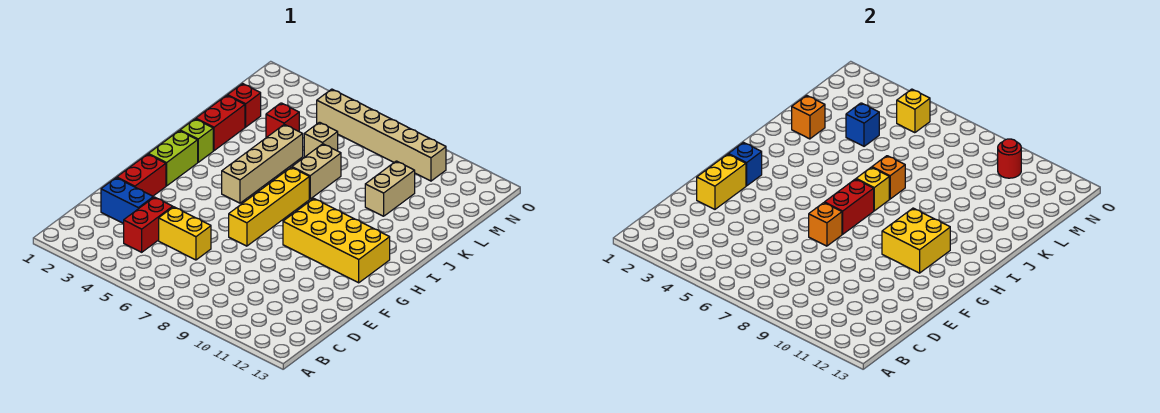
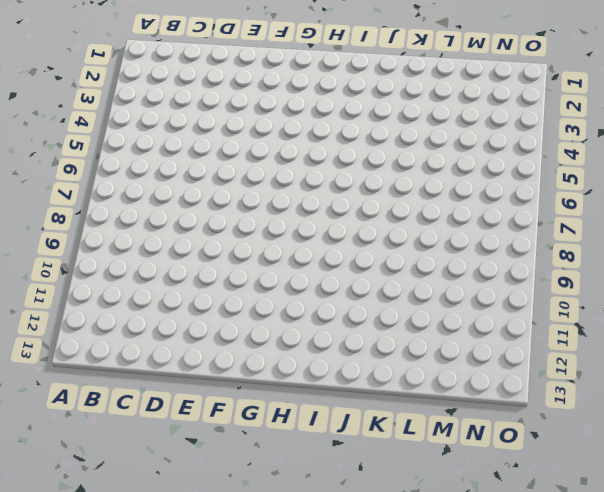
none -> red brick C4:D4 level 1
none -> blue brick D2:D3 level 1
none -> yellow brick D5:D6 level 1

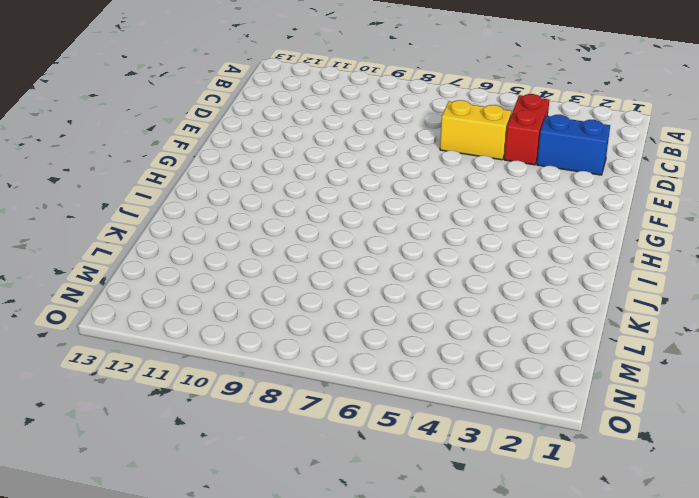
none -> red brick E2:F2 level 1
none -> yellow brick F7:I7 level 1
none -> lime brick G2:H2 level 1

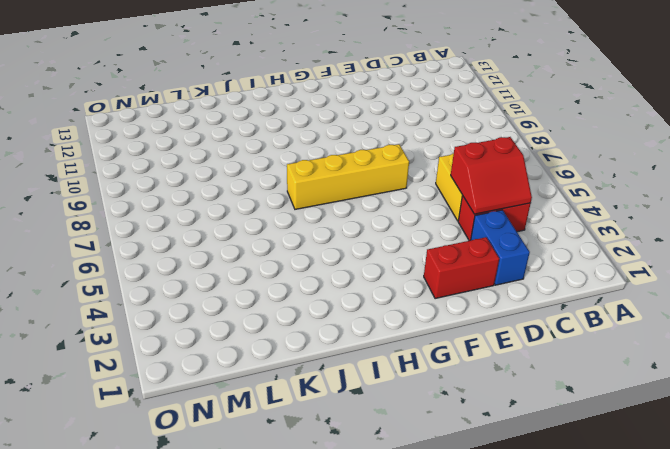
red slope C4:D5 level 2 top 5 -> none
none -> lime brick G2:H2 level 1
none -> yellow brick G9:H12 level 1
none -> tan brick H5:K5 level 1

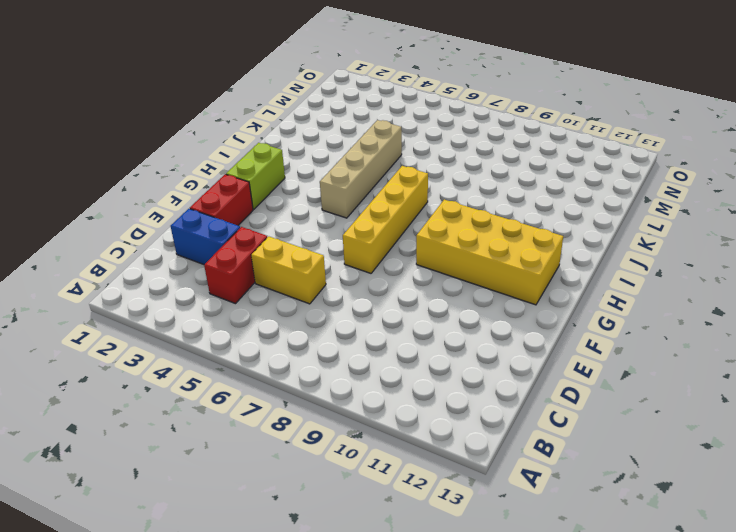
none -> lime brick I2 level 1
none -> red brick J2:K2 level 1
none -> tan brick J7:K7 level 1

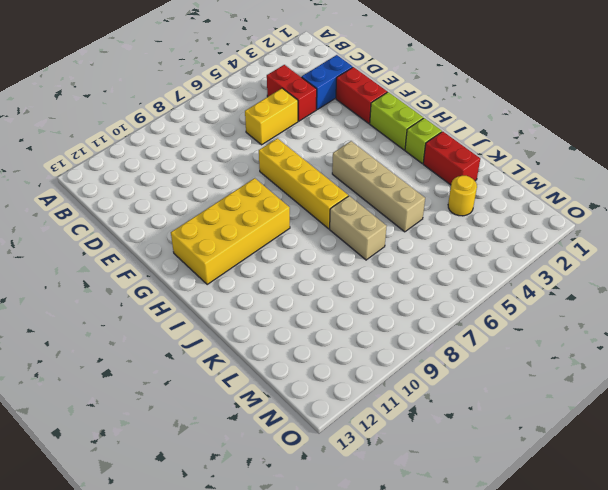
yellow round brick L3 level 1 -> none
none -> tan brick K10:L10 level 1
none -> red brick L2 level 1
none -> red brick L4 level 1

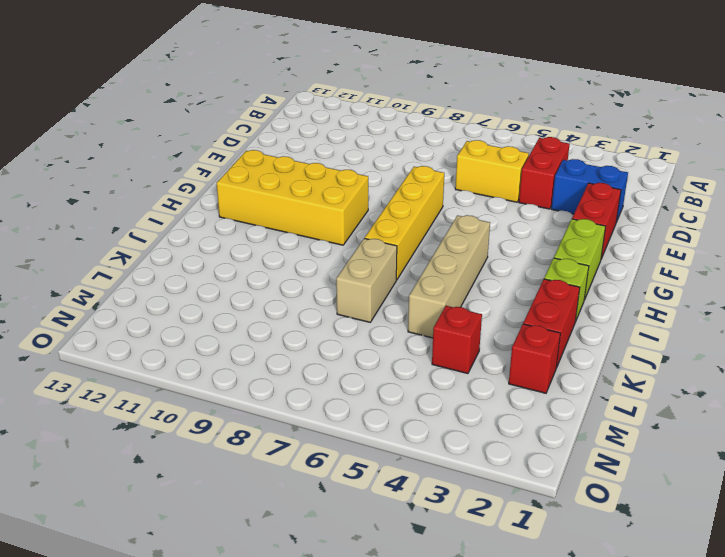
none -> tan brick K10:L10 level 1
none -> tan brick L6 level 1
none -> tan brick N5:N10 level 1

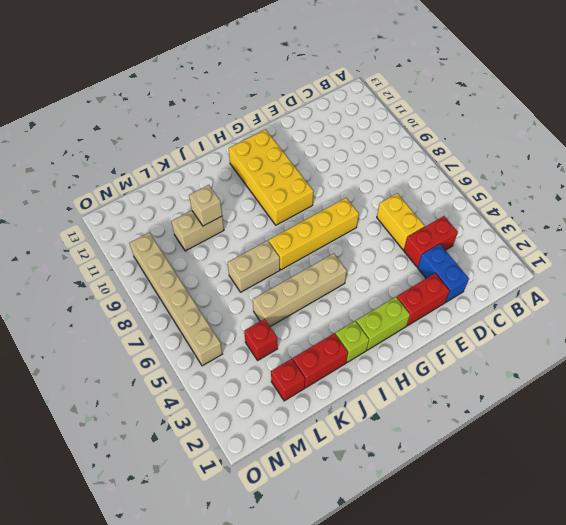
tan brick K10 level 2 -> tan brick L6 level 1
none -> yellow brick E2:F2 level 2
none -> orange brick F7 level 2
none -> blue brick G2 level 2

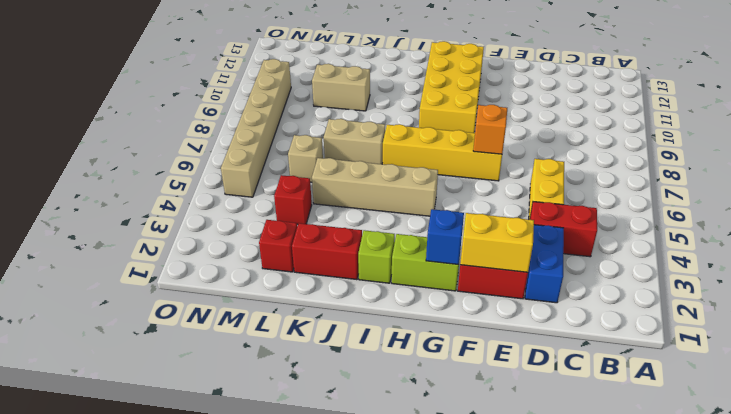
none -> red brick G7:H7 level 2
none -> yellow brick G10:H11 level 2
none -> yellow brick I7 level 2

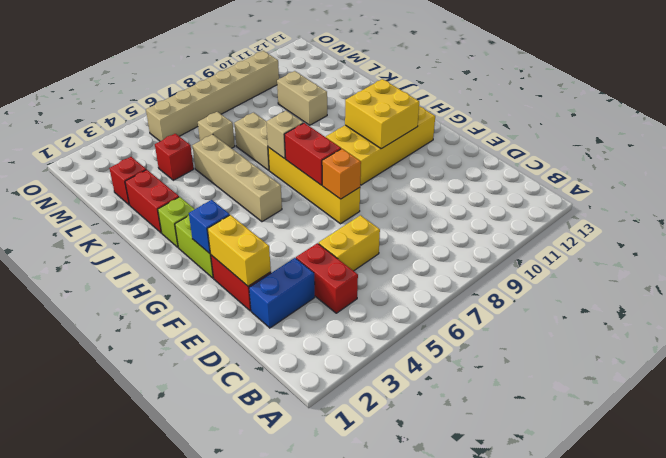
tan brick I7 level 2 -> yellow brick I7 level 2
none -> orange brick J7 level 2
none -> orange brick K2 level 2
none -> blue brick L4 level 2

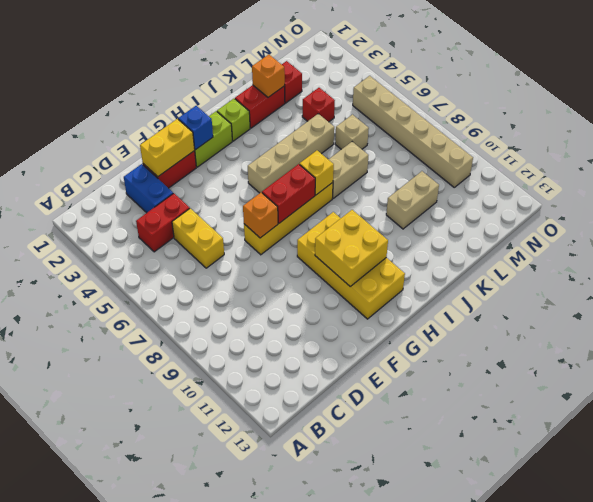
none -> orange brick J7 level 2
none -> blue brick L4 level 2
none -> yellow brick N5 level 2

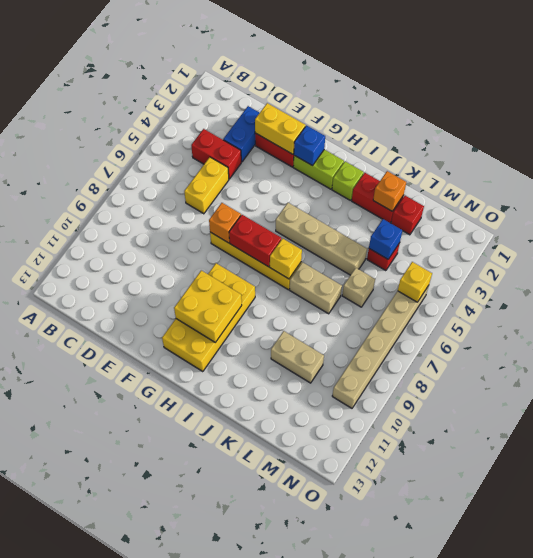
none -> orange brick J7 level 2
none -> red round brick N10 level 2

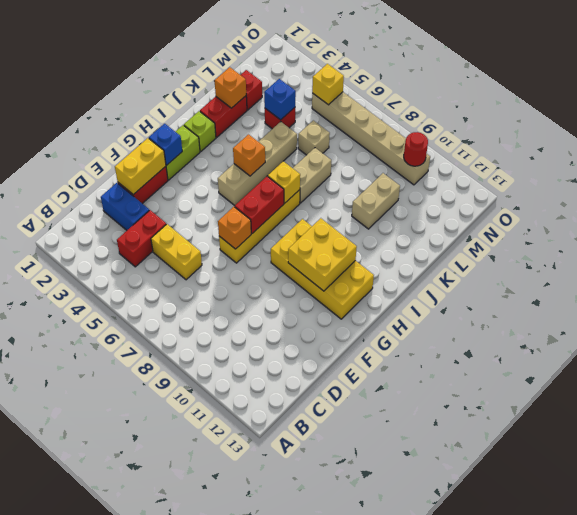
orange brick I5 level 2 -> orange brick J7 level 2

